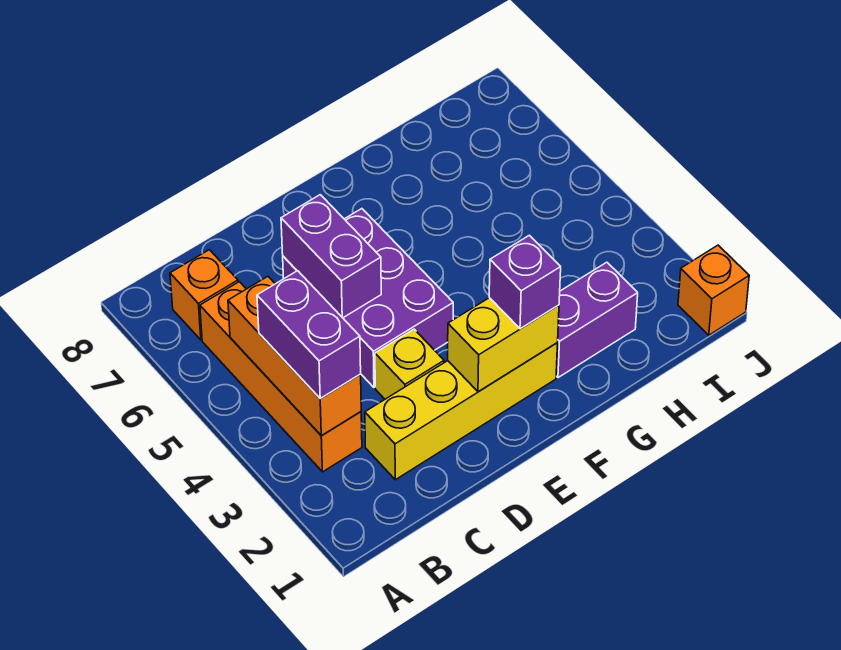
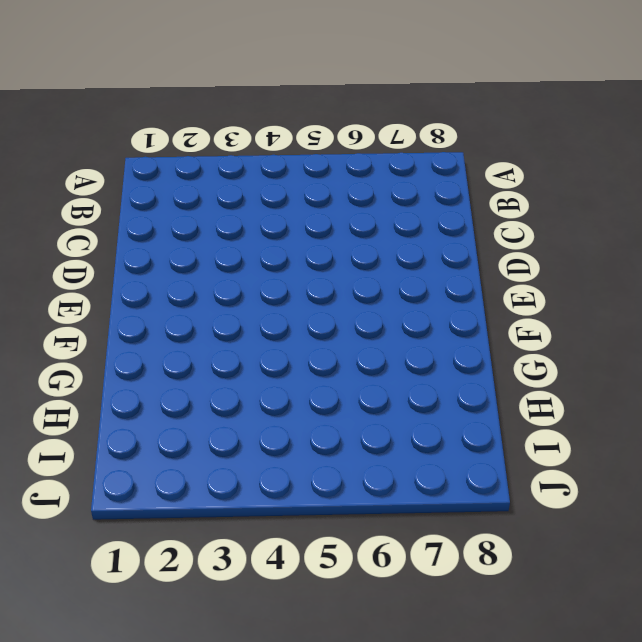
none -> orange brick B3:B6 level 1
none -> orange brick B7 level 1
none -> yellow brick C2:F2 level 1

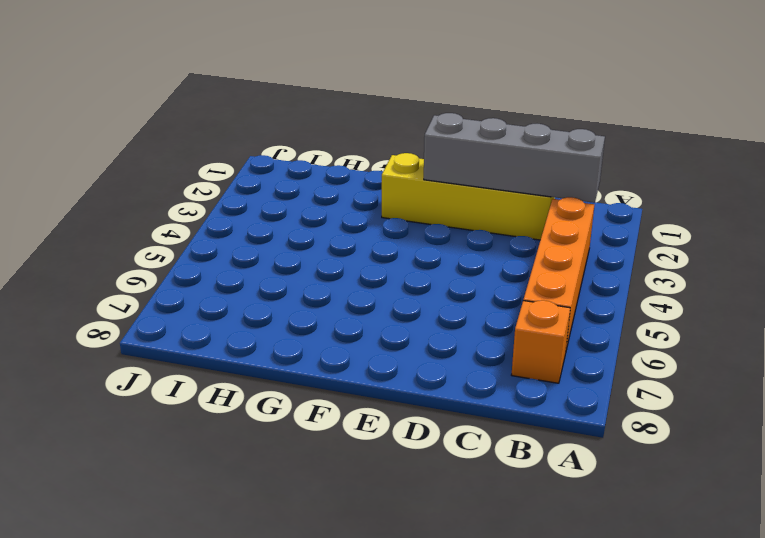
grey brick B2:E2 level 2 -> yellow brick E2:F2 level 2
none -> yellow brick D3 level 1
none -> purple brick D4:E6 level 1
none -> purple brick G2:H2 level 1

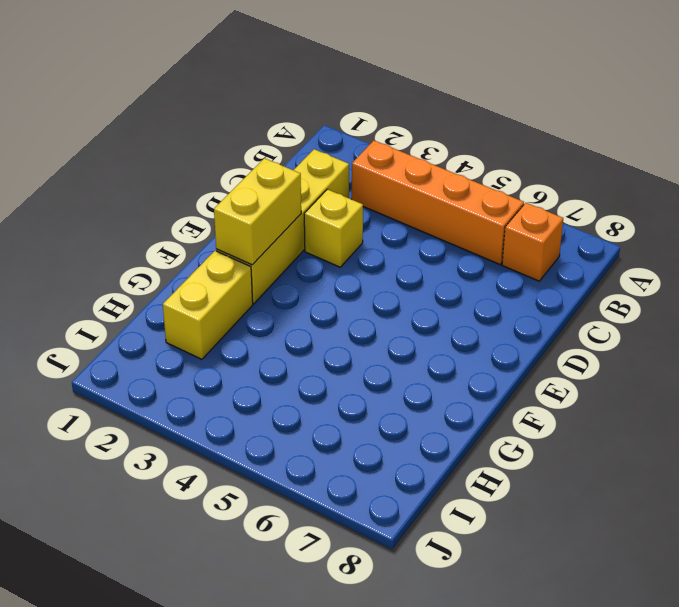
yellow brick G2:H2 level 1 -> purple brick G2:H2 level 1
none -> purple brick D4:E6 level 1
none -> orange brick J1 level 1
none -> orange brick B3:B5 level 2

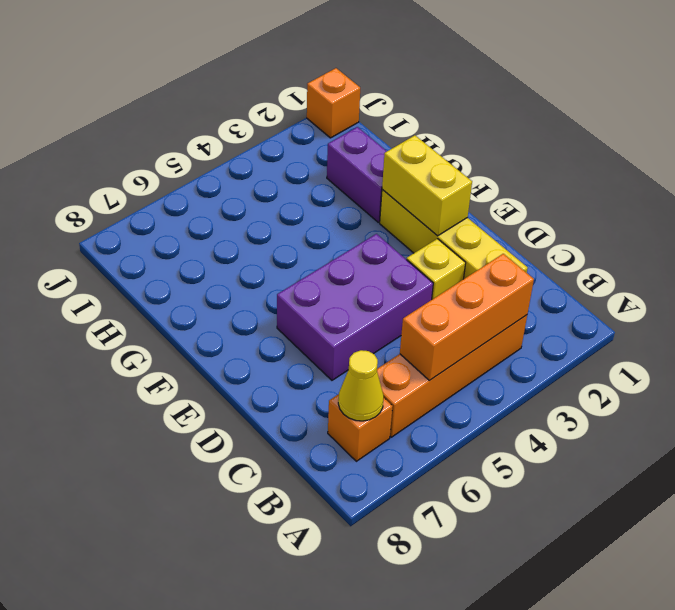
yellow cone B7 level 2 -> none
none -> purple brick D5:D6 level 2
none -> purple brick B3:B4 level 3
none -> purple brick F2 level 3

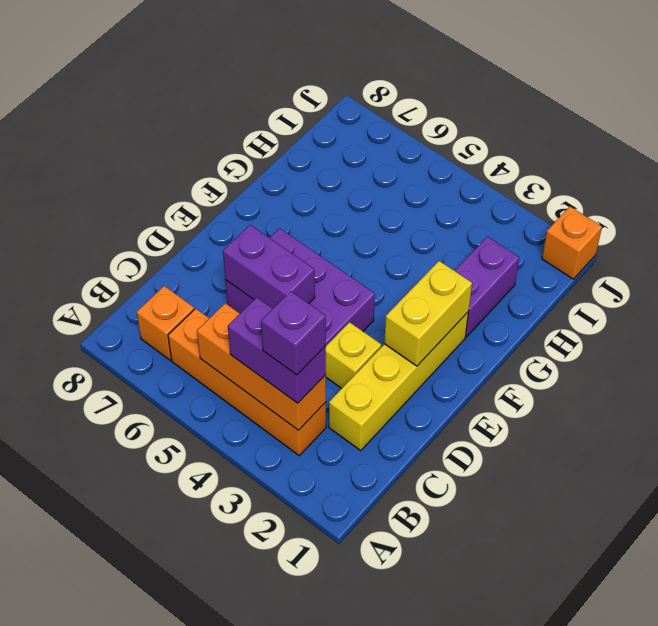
purple brick B3 level 4 -> purple brick F2 level 3

